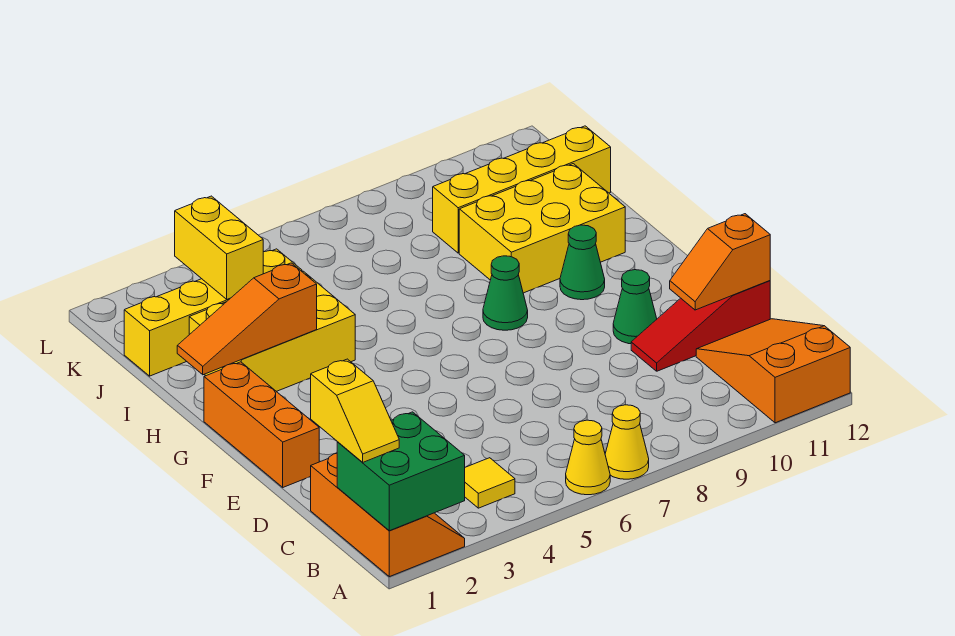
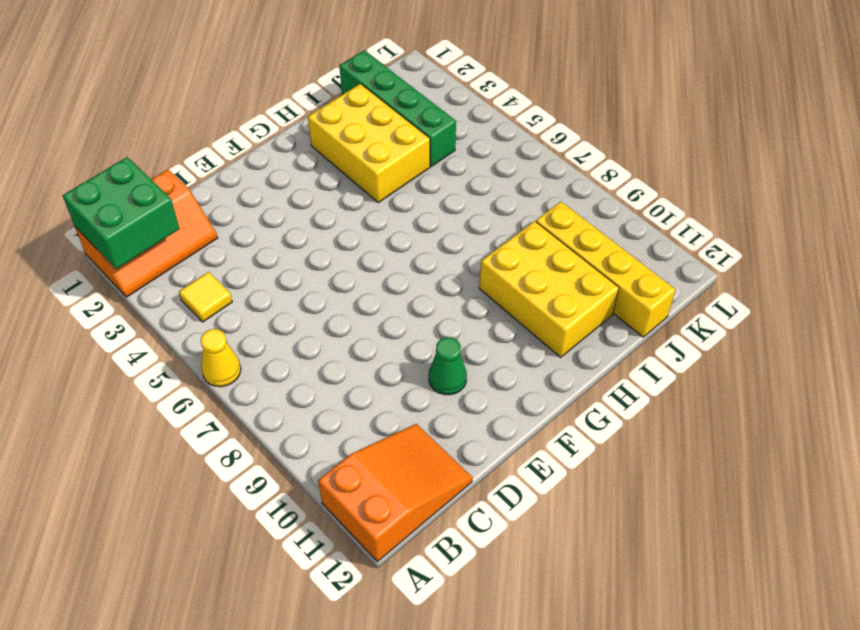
green brick J1:J4 level 1 -> yellow brick J1:J4 level 1
none -> yellow cone A7 level 1
none -> red slope D10:D12 level 1 top 12
none -> orange brick E1:G1 level 1

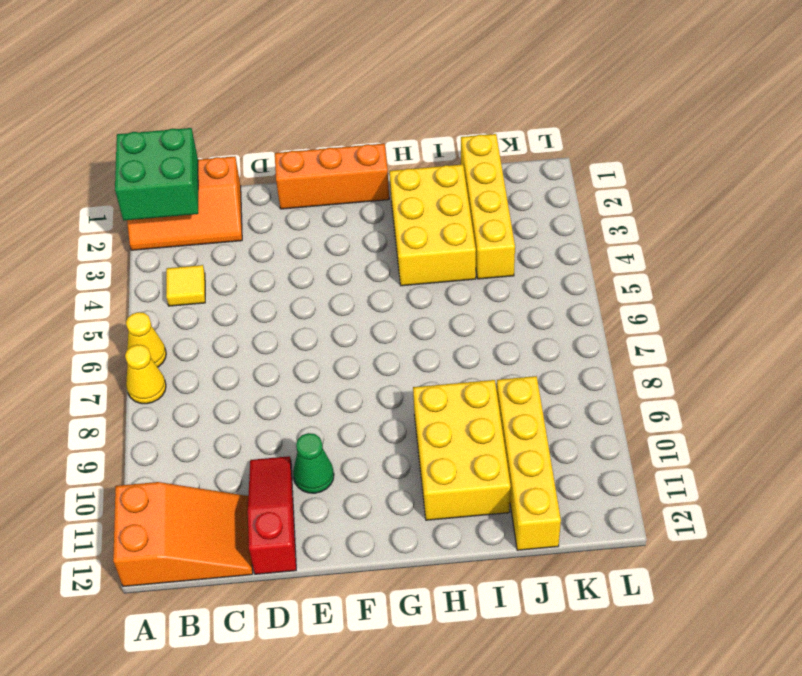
none -> green cone G8 level 1
none -> green cone G10 level 1
none -> orange slope D11:D12 level 2 top 12

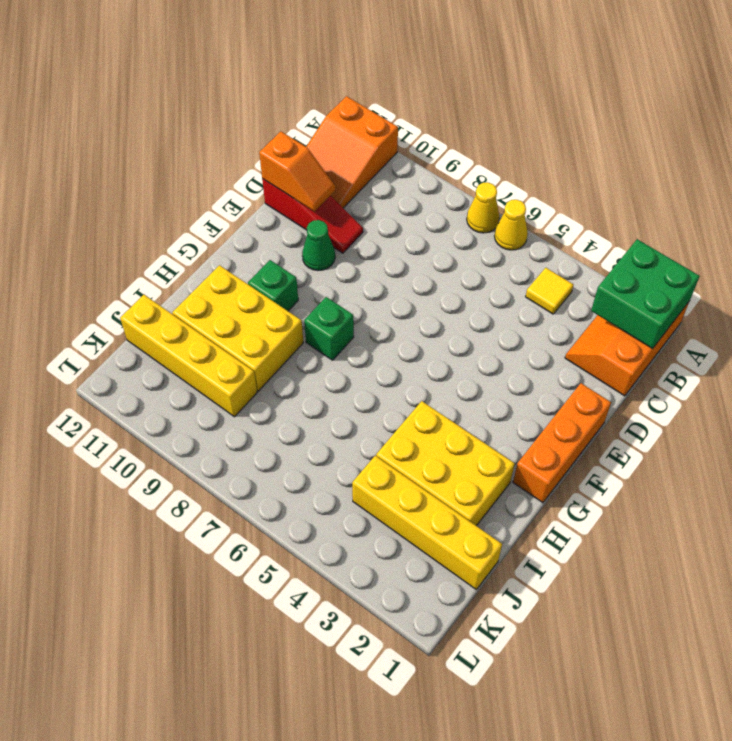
green brick G8 level 1 -> green cone G8 level 1
green brick G10 level 1 -> green cone G10 level 1
none -> orange slope H1:H3 level 2 top 3
none -> yellow brick J3:K3 level 2
none -> yellow slope B1:C1 level 3 top C

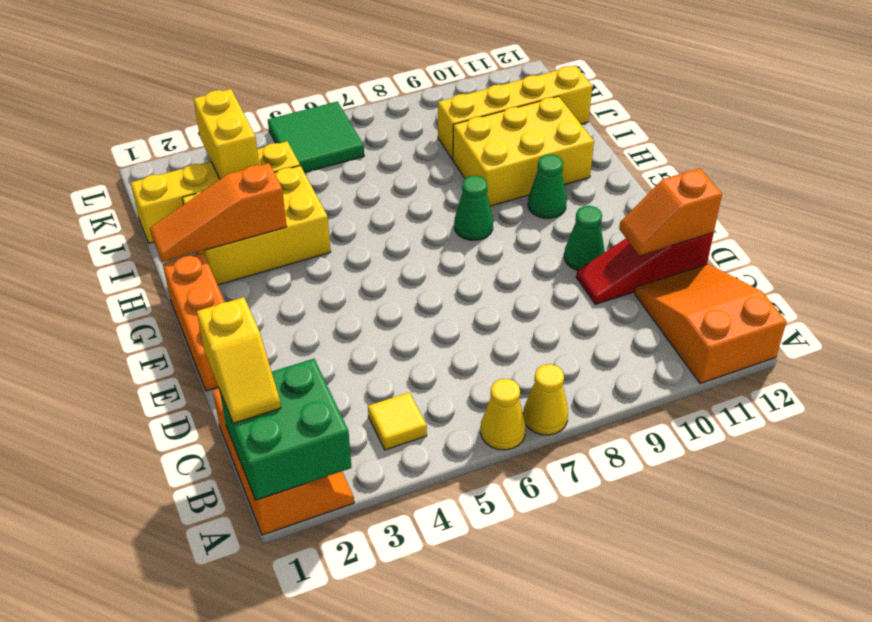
green tile K5:L6 level 1 -> none

